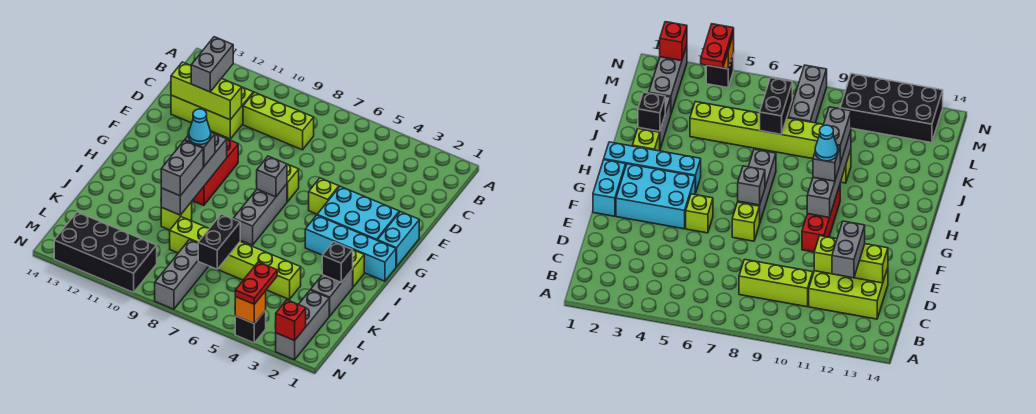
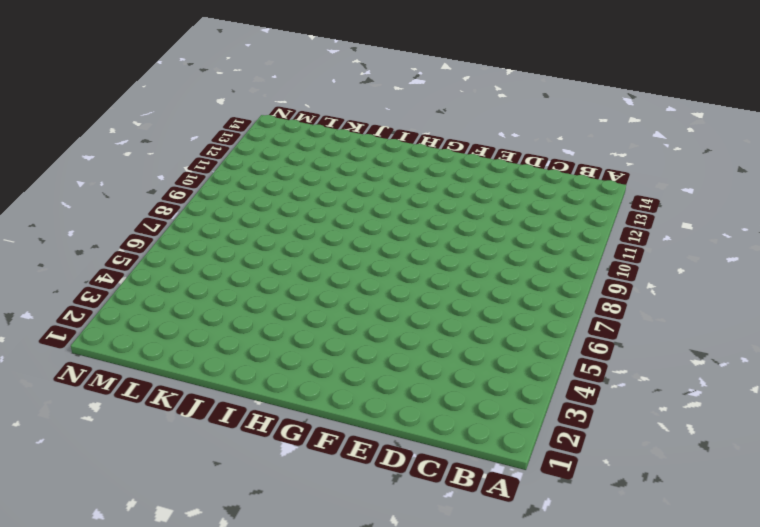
none -> lime brick C8:C10 level 1
none -> lime brick C11:D13 level 1
none -> cyan brick F1:G1 level 1

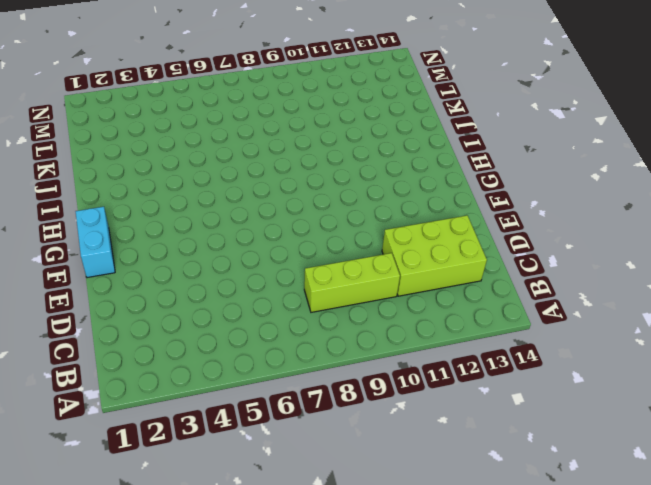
none -> cyan brick F2:G4 level 1
none -> lime brick F5 level 1
none -> lime brick F7 level 1

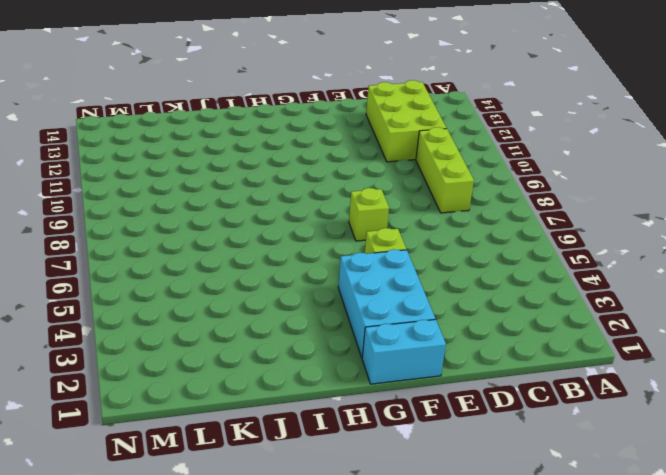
none -> red brick F10:H10 level 1
none -> grey brick G7:I7 level 1
none -> cyan brick H1:H4 level 1

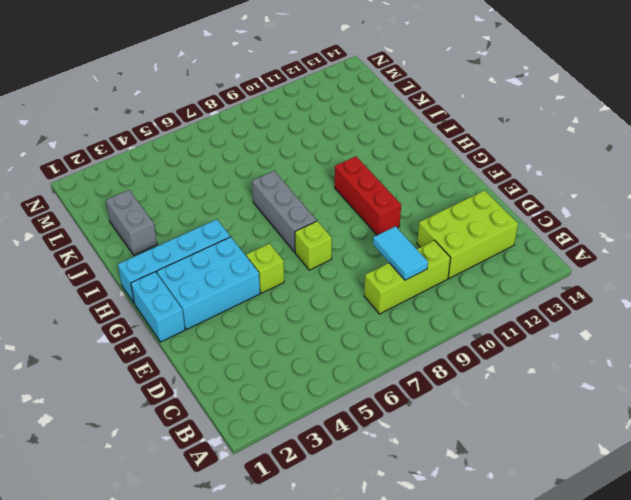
cyan tile C9:D9 level 2 -> none
none -> lime brick I2 level 1
none -> lime brick J10 level 1
none -> lime brick K4:K9 level 1

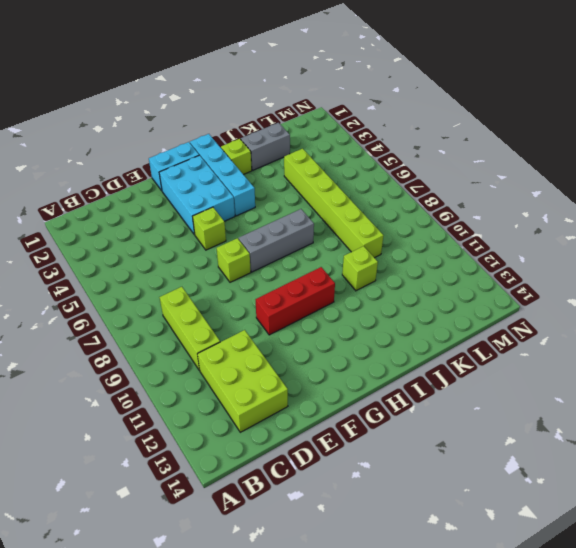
none -> grey brick L2:N2 level 1
none -> grey brick L8:N8 level 1
none -> black brick M10:N13 level 1

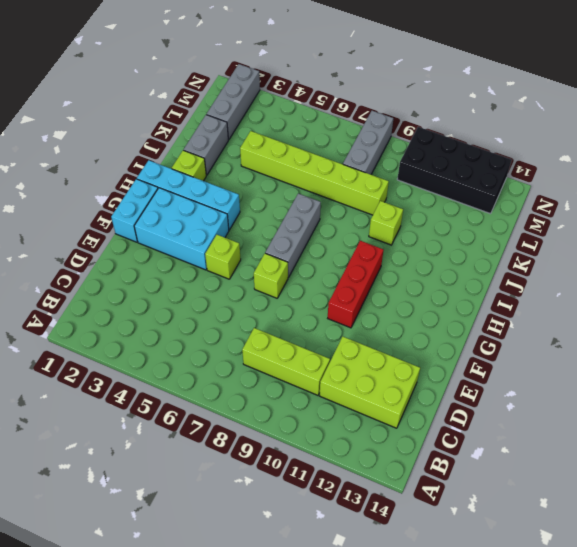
none -> black brick N4 level 1
none -> lime brick D11:D13 level 2
none -> grey brick G7 level 2

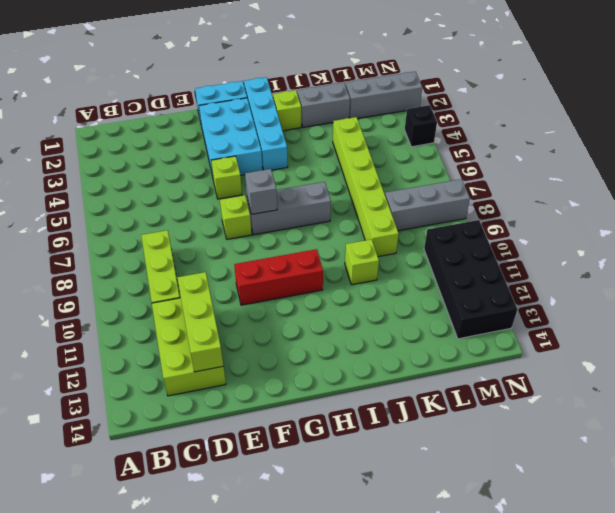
none -> grey brick G10:J10 level 2
none -> black brick J2 level 2
none -> black brick K7:L7 level 2

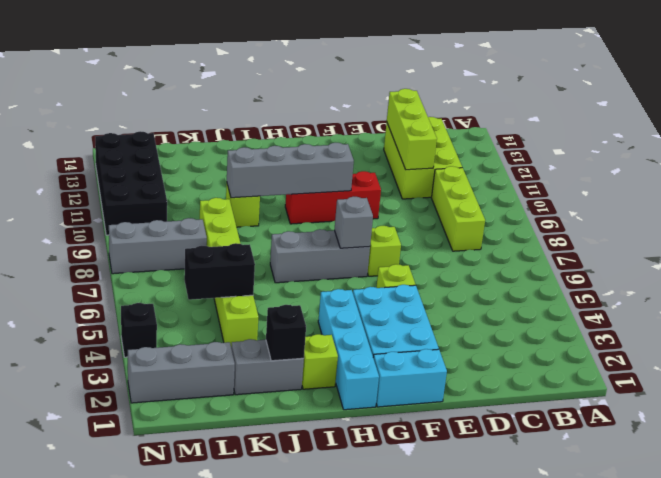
black brick K5:L5 level 2 -> black brick K7:L7 level 2
none -> red brick N2 level 2
none -> orange brick N4 level 2
none -> grey brick C12:D12 level 3

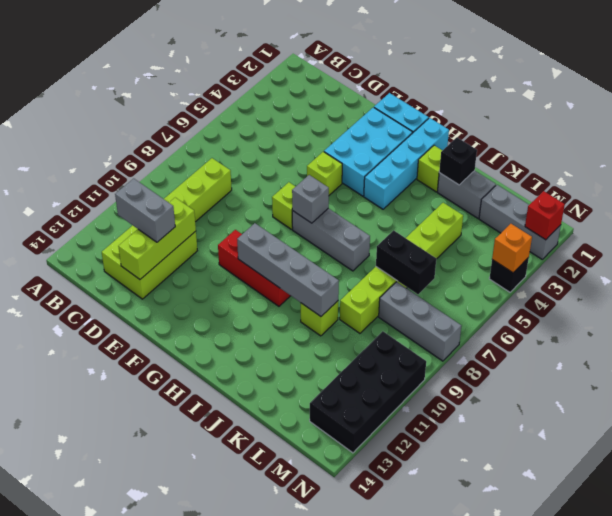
none -> grey brick H10 level 3
none -> grey brick I10:J10 level 3
none -> red plate M4:N4 level 3

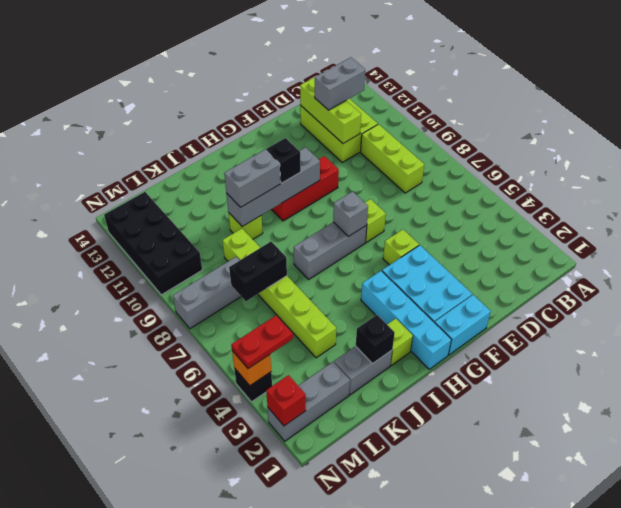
black brick H10 level 3 -> grey brick H10 level 3
none -> cyan cone H10 level 4

